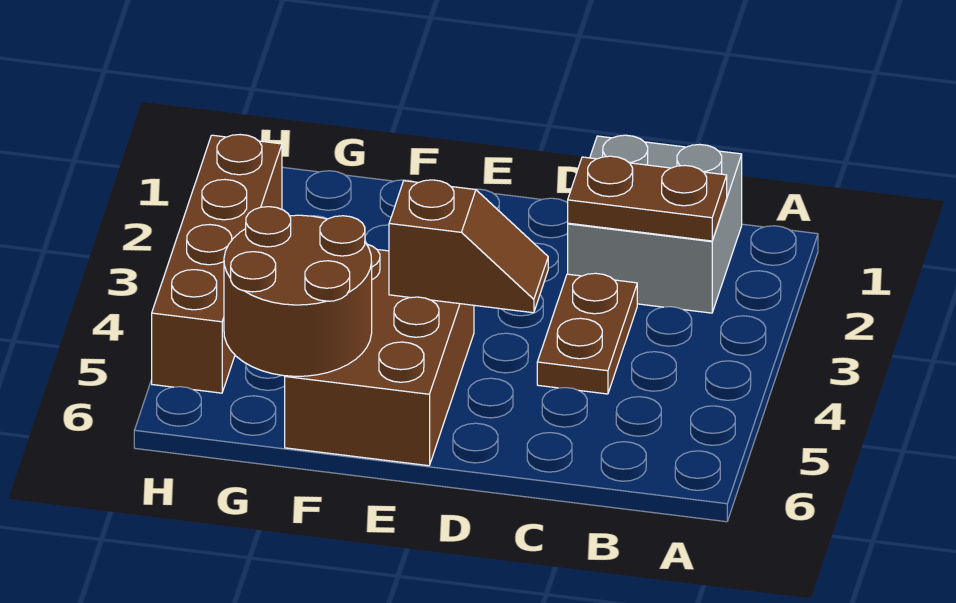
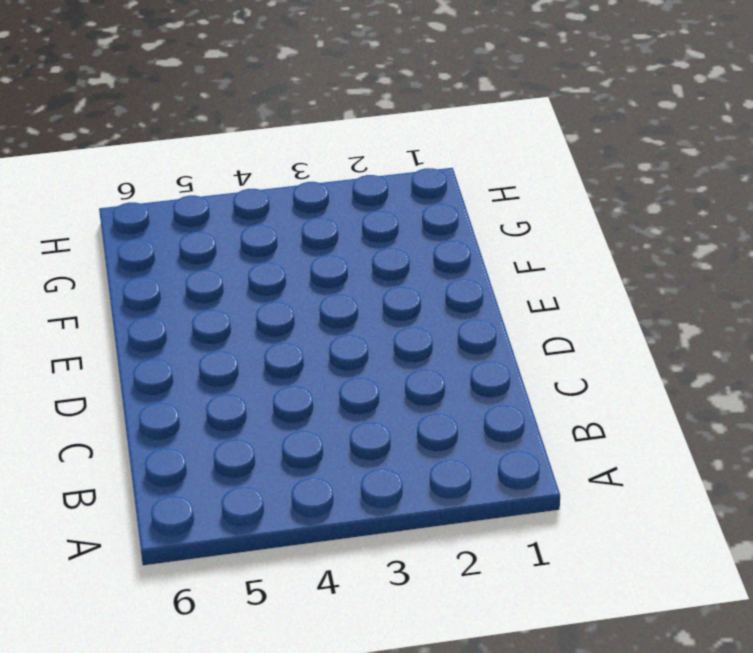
none -> grey brick B1:C2 level 1
none -> brown plate C3:C4 level 1

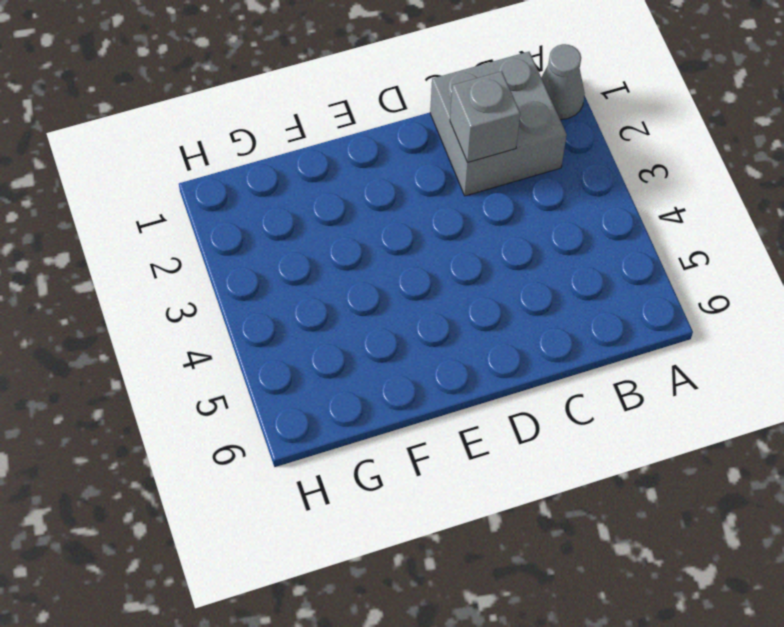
grey cone A1 level 1 -> none
grey brick C2 level 2 -> brown plate B2:C2 level 2
none -> brown plate C3:C4 level 1
none -> brown brick E4:F6 level 1

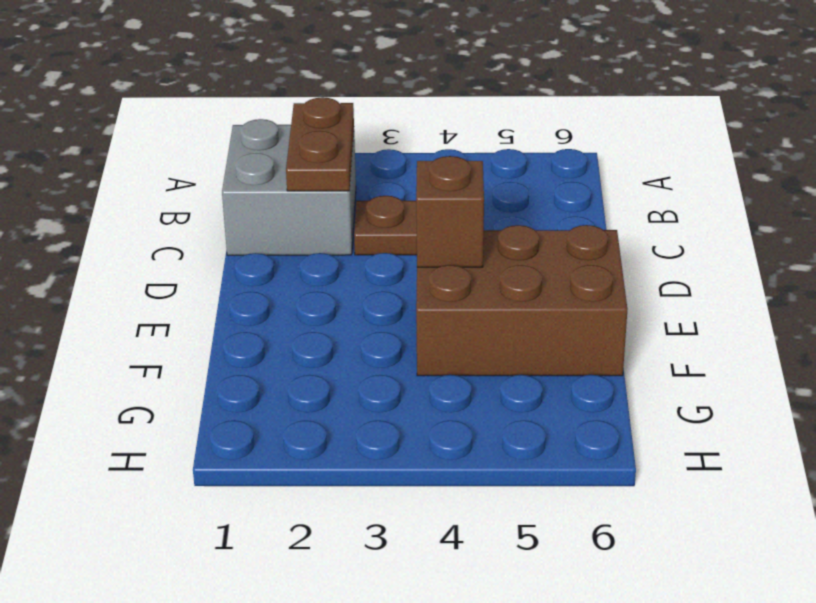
none -> brown brick H2:H5 level 1
none -> brown round brick F5:G6 level 2

